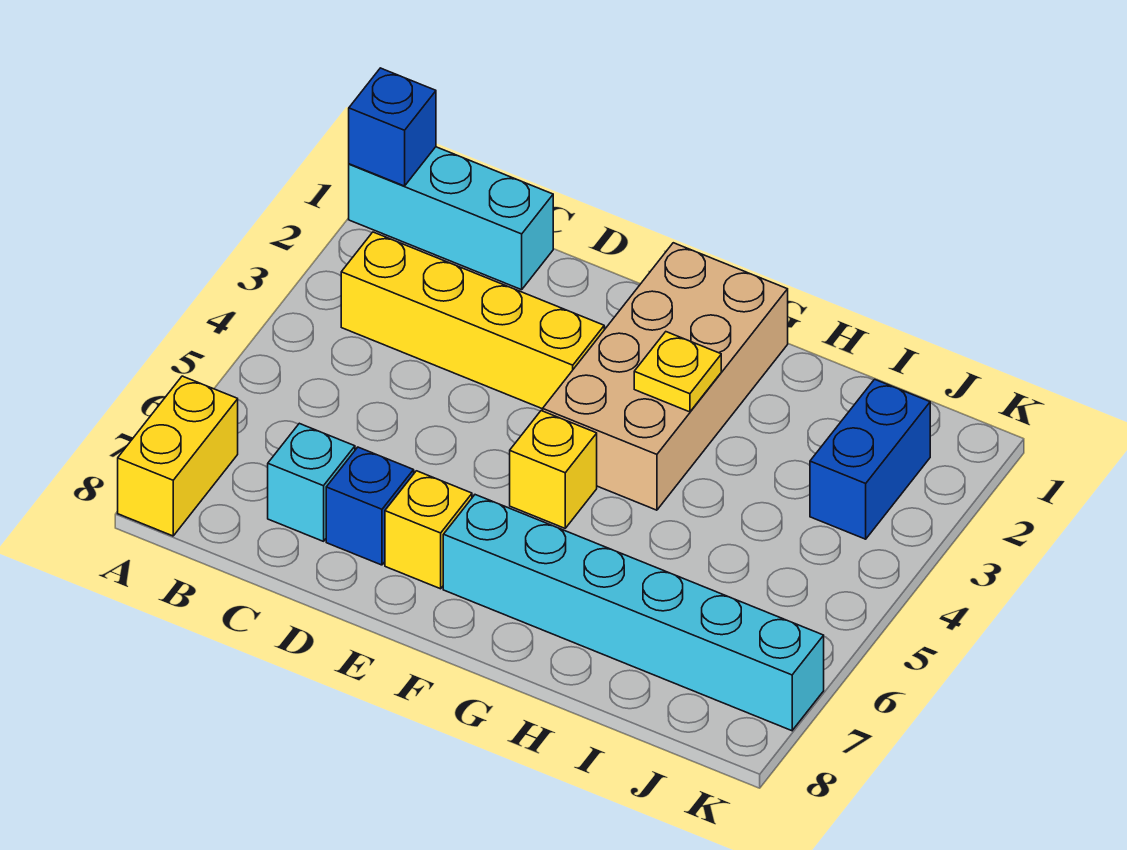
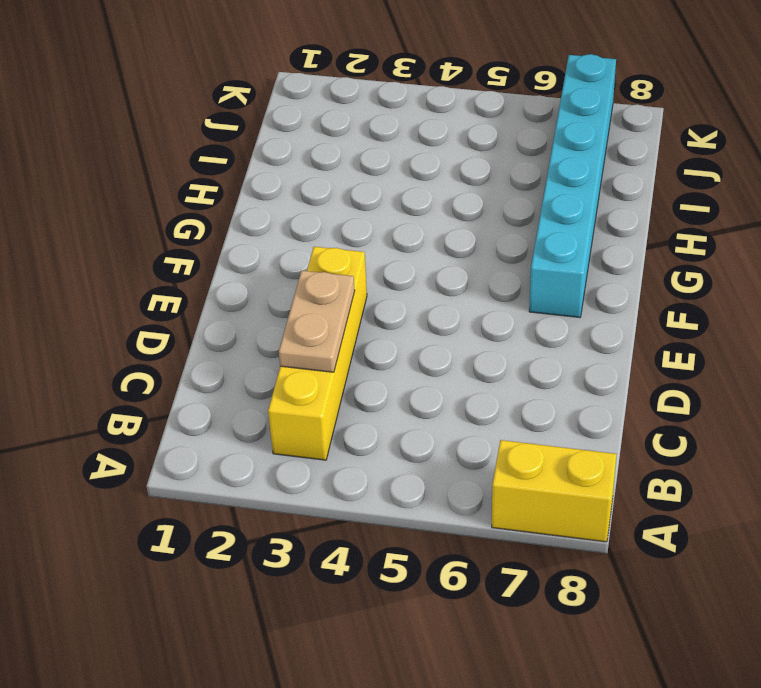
tan plate C3:D3 level 2 -> none
none -> cyan brick A1:C1 level 1
none -> cyan brick C7 level 1
none -> blue brick D7 level 1

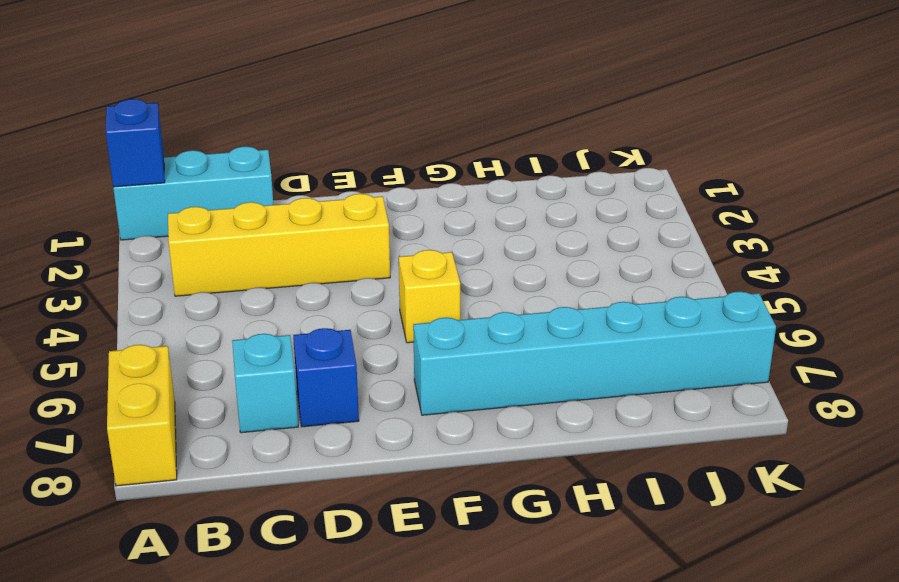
none -> yellow brick E7 level 1
none -> tan brick F1:G4 level 1
none -> blue brick J2:J3 level 1

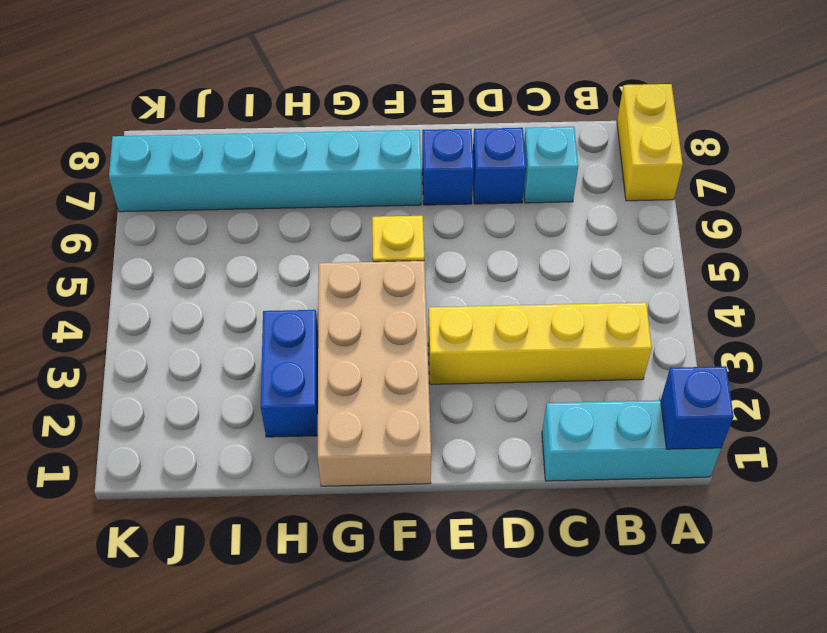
blue brick E7 level 1 -> yellow brick E7 level 1
blue brick H2:H3 level 1 -> blue brick J2:J3 level 1
none -> yellow plate G3 level 2

